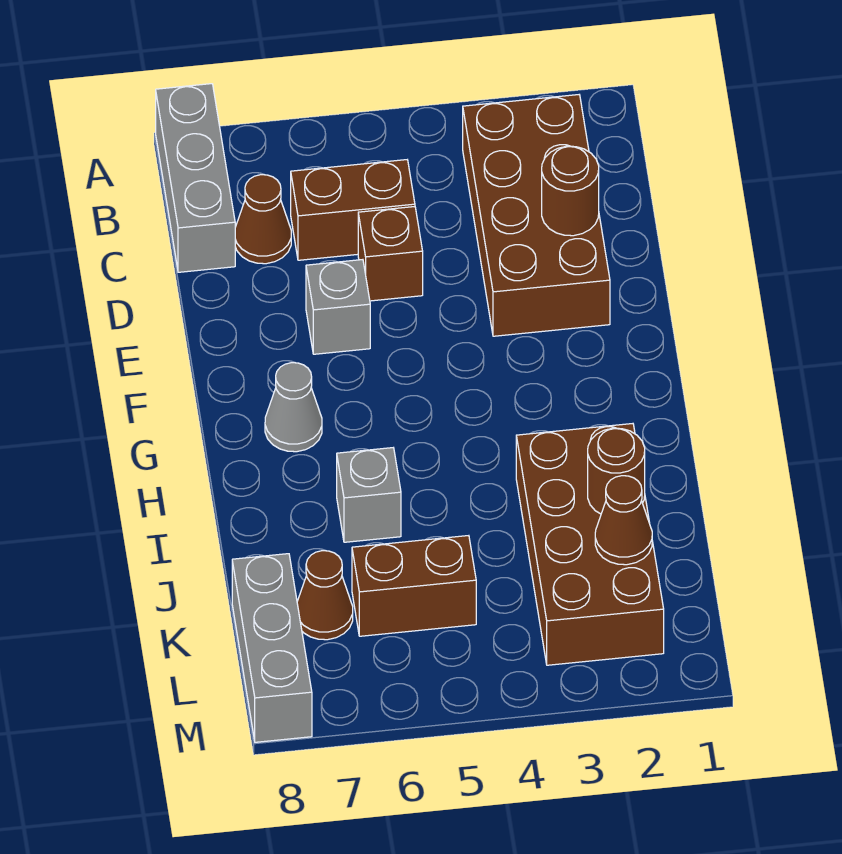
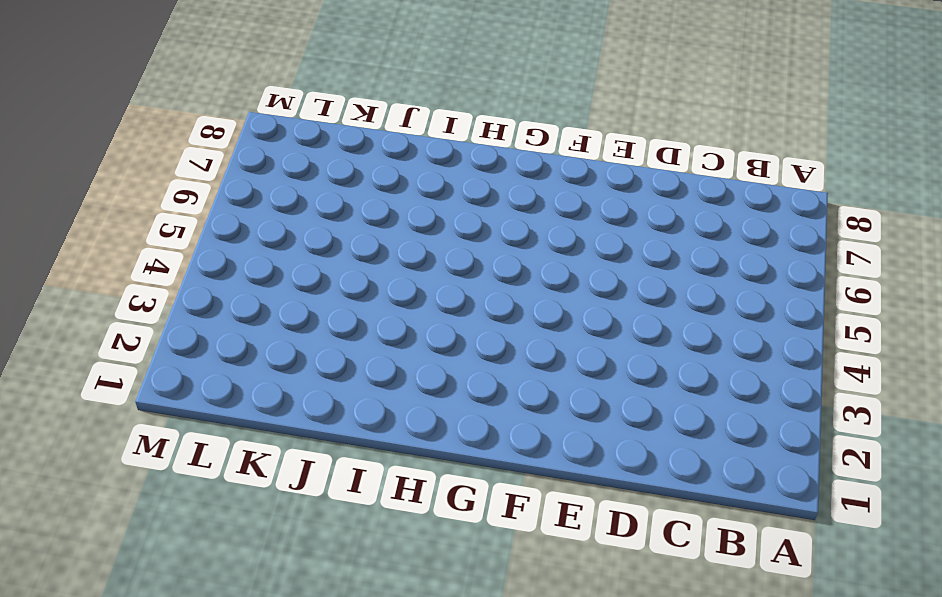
none -> grey brick A8:C8 level 1
none -> brown brick B2:E3 level 1
none -> brown brick C5:C6 level 1

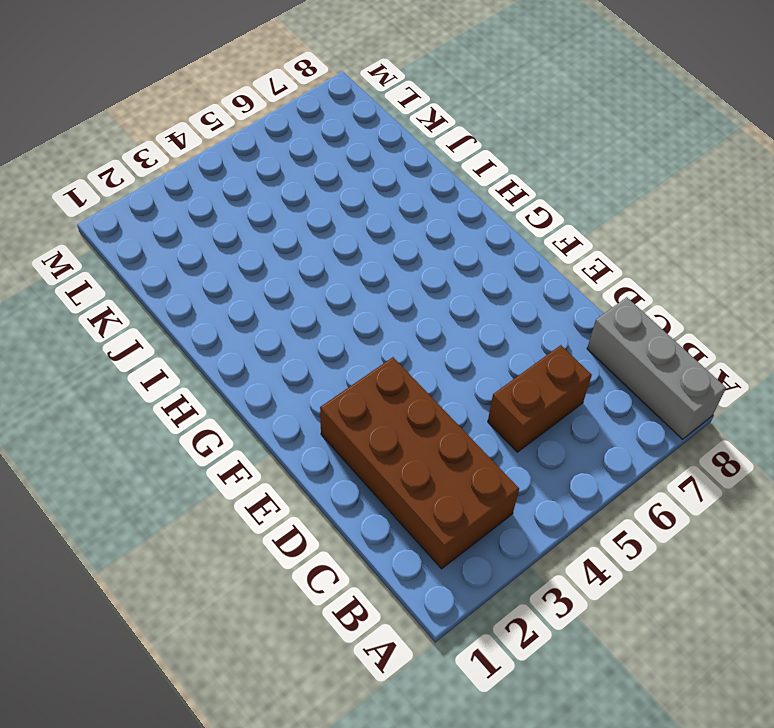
none -> brown cone C7 level 1
none -> brown brick D5 level 1
none -> grey brick E6 level 1

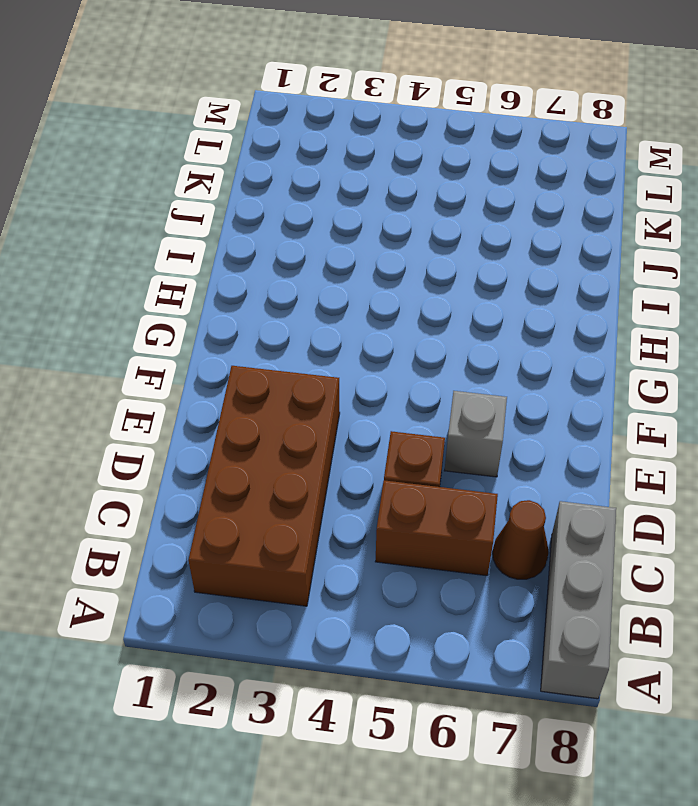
none -> grey cone G7 level 1
none -> brown brick I2:L3 level 1
none -> grey brick I6 level 1

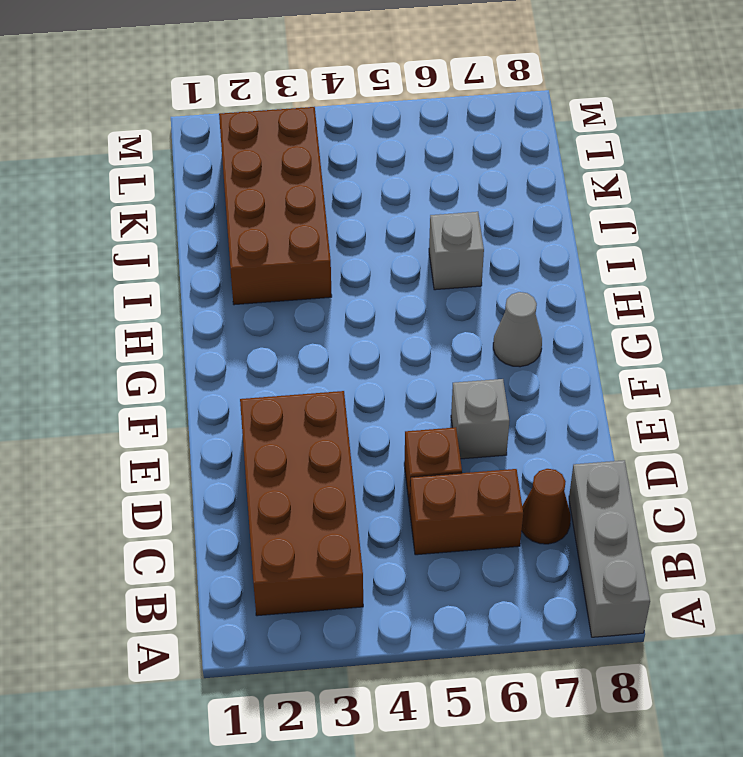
none -> brown brick K5:K6 level 1
none -> brown cone K7 level 1
none -> grey brick K8:M8 level 1

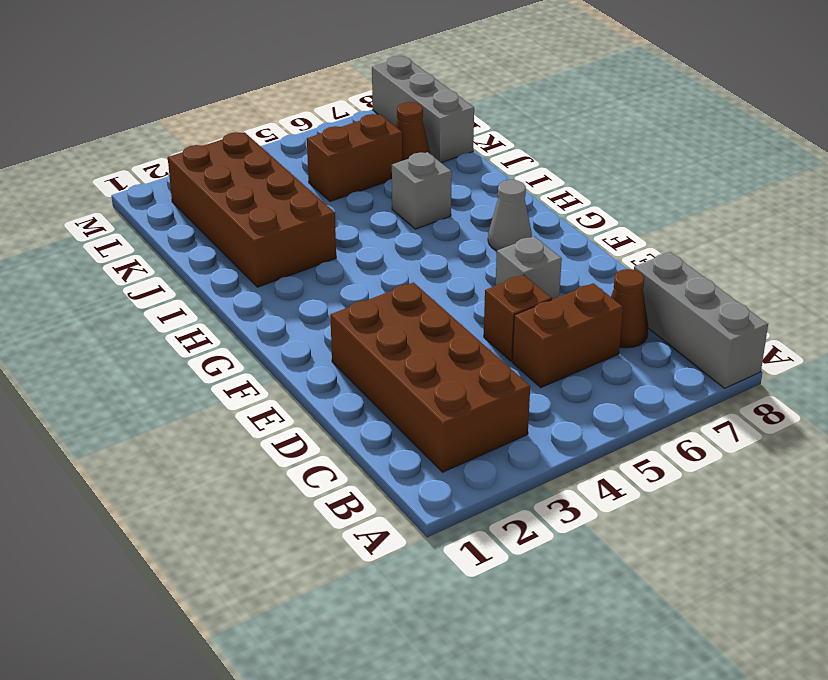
none -> brown round brick D2 level 2
none -> brown round brick J2 level 2
none -> brown cone K2 level 2

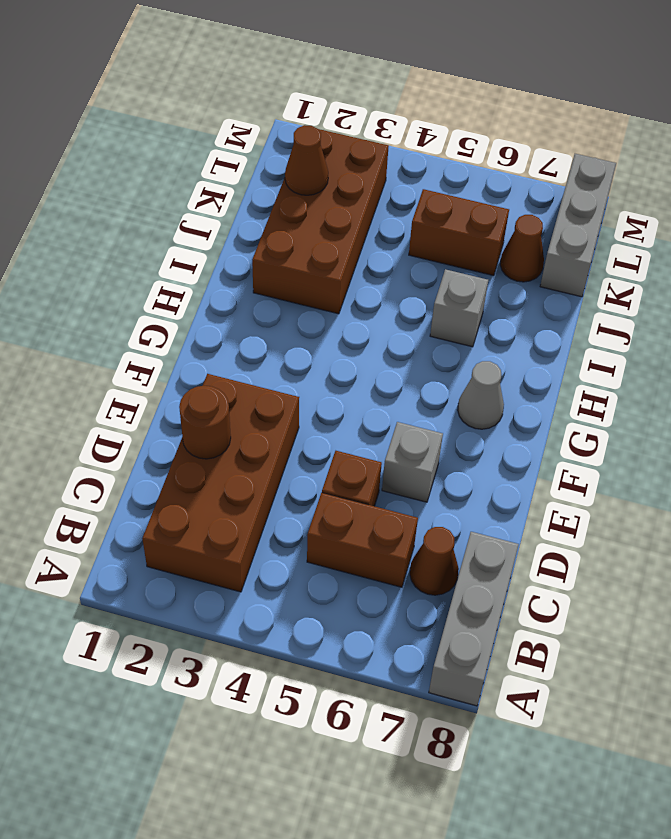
none -> brown round brick J2 level 2

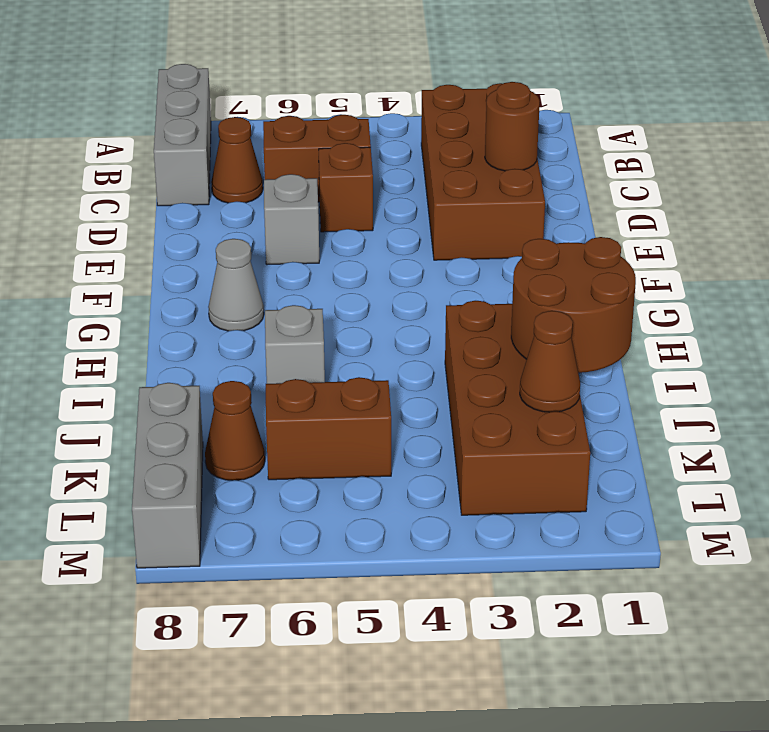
brown round brick I1:J2 level 2 -> brown round brick J2 level 2

